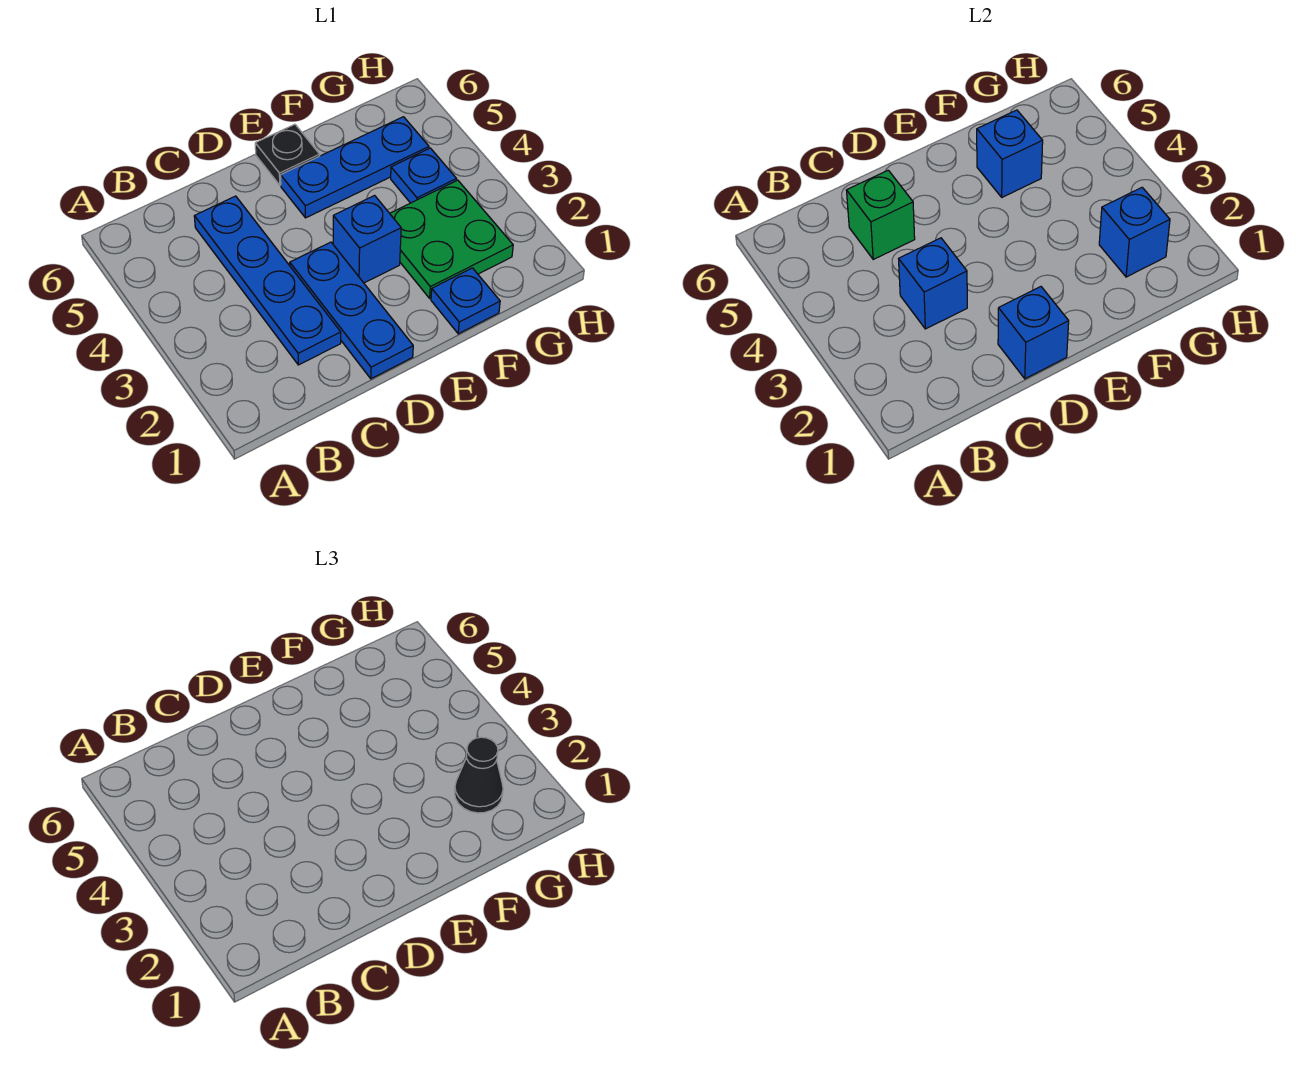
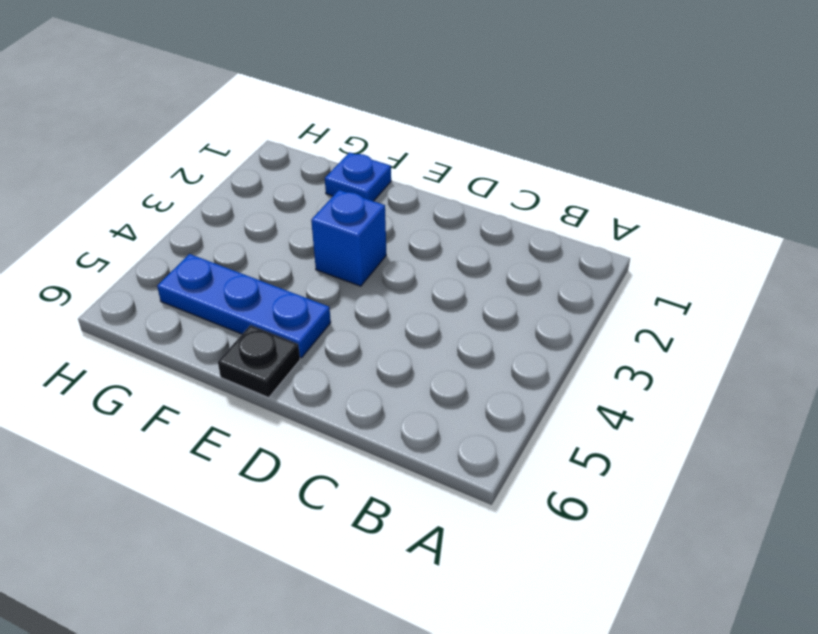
none -> blue plate C2:C5 level 1
none -> blue plate D1:D3 level 1
none -> green plate F2:G3 level 1

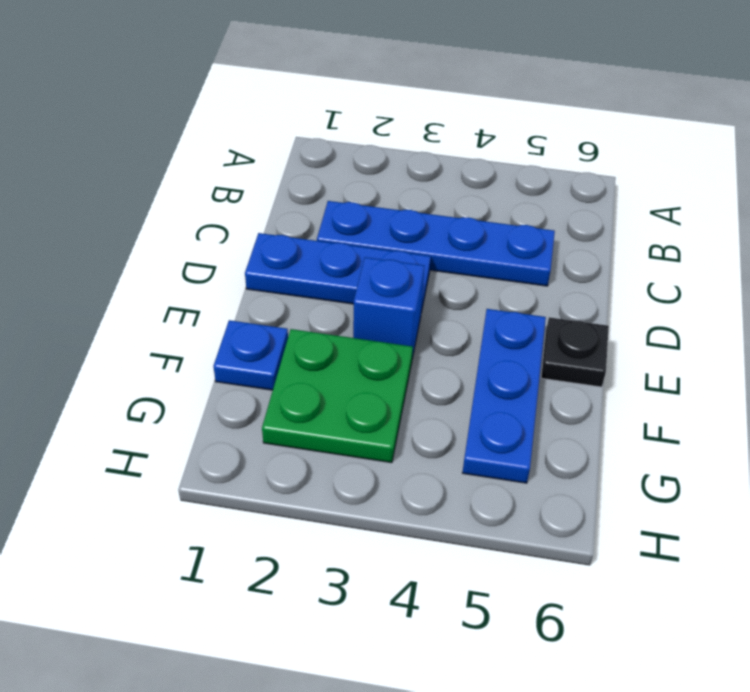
none -> blue plate G4 level 1
none -> blue brick C3 level 2
none -> green brick C5 level 2

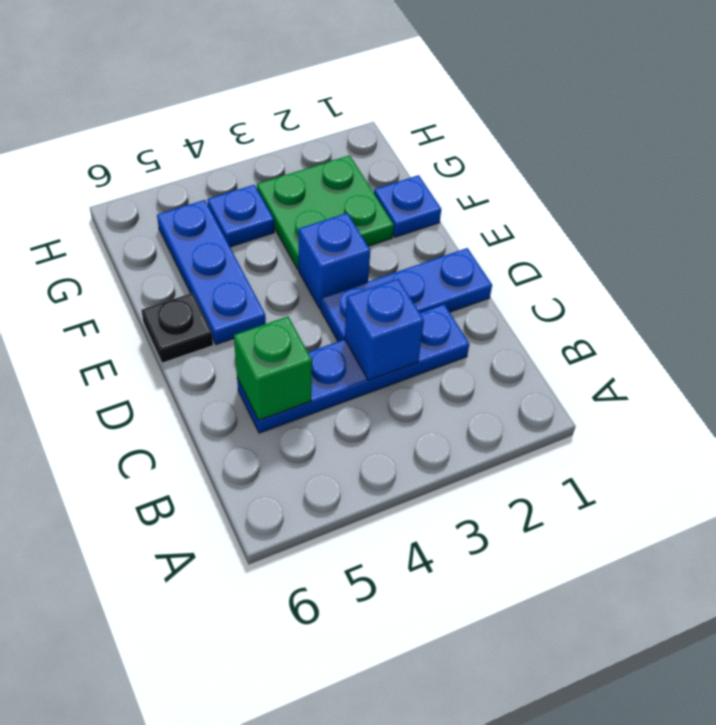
none -> blue brick D1 level 2
none -> blue brick F5 level 2
none -> blue brick G2 level 2

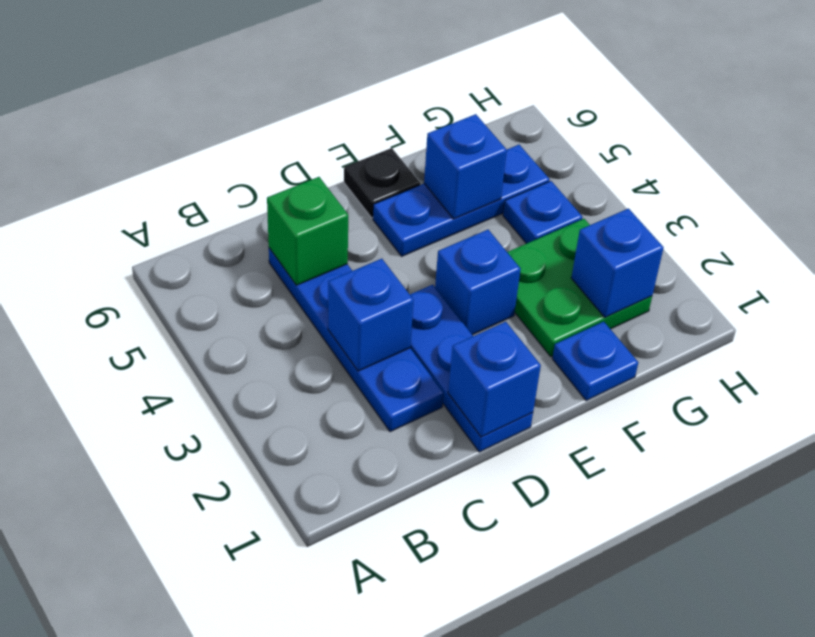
none -> black cone G2 level 3

